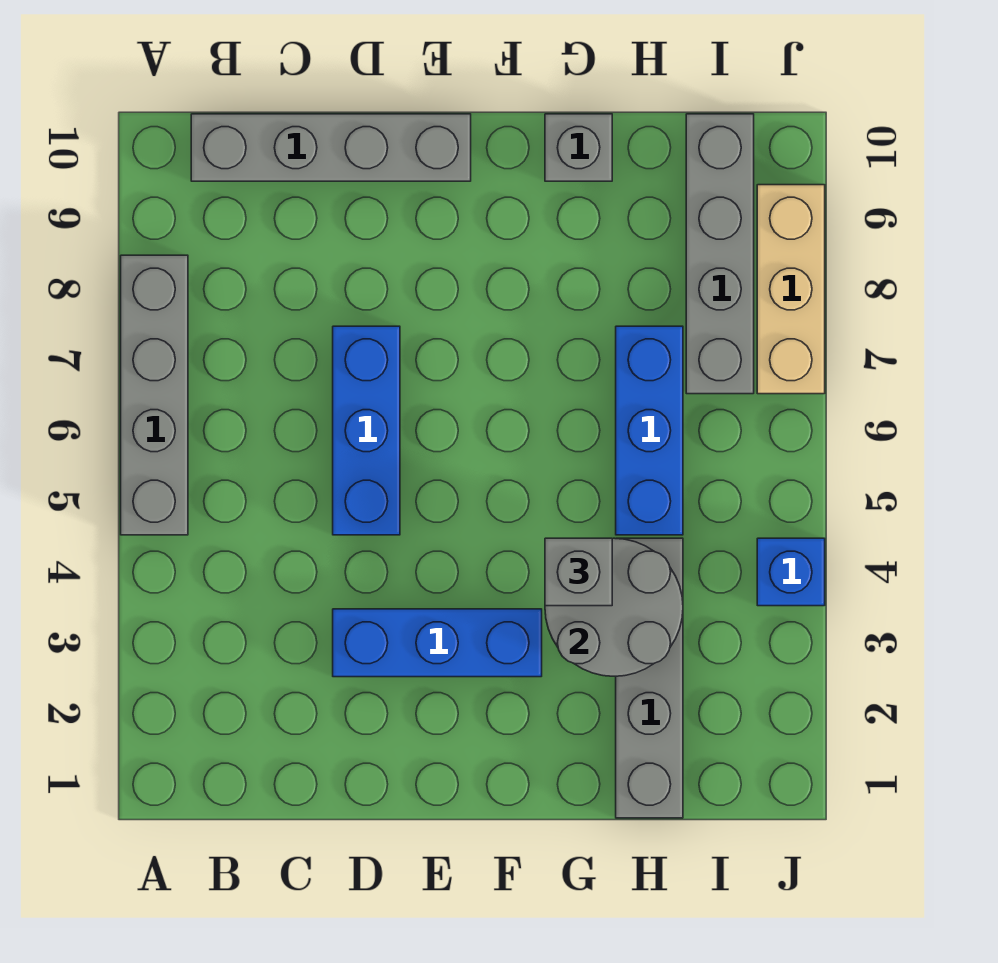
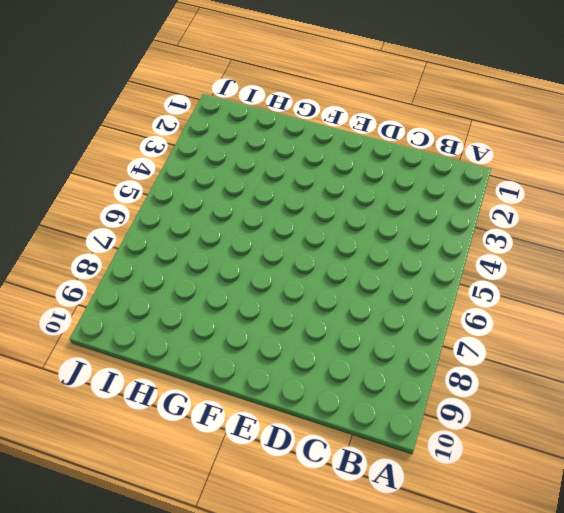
none -> grey brick A5:A8 level 1
none -> grey brick B10:E10 level 1
none -> blue brick D3:F3 level 1

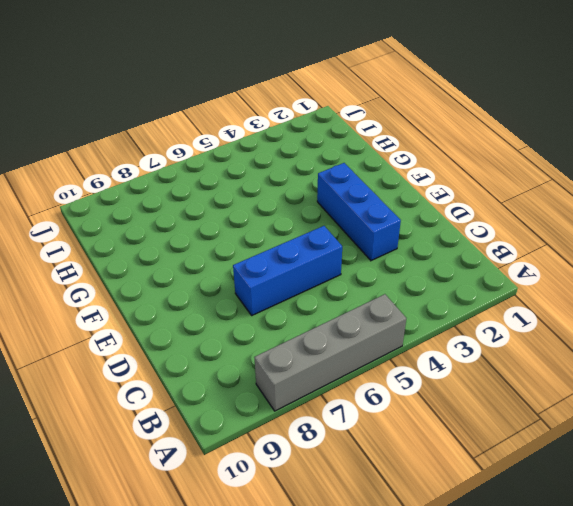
none -> grey brick B10:E10 level 1
none -> grey brick G10 level 1
none -> grey brick H1:H4 level 1

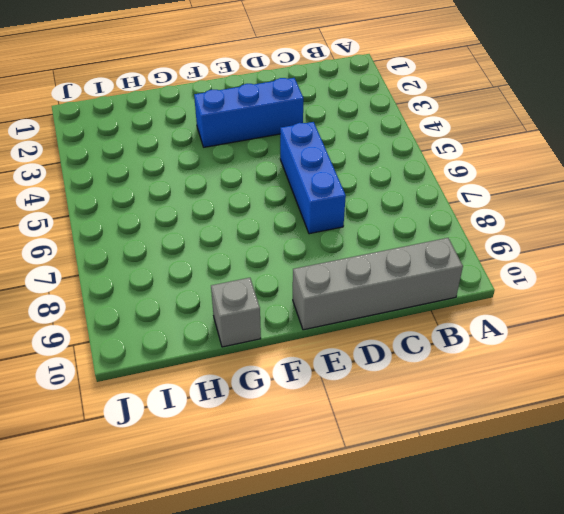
none -> grey brick A5:A8 level 1
none -> grey brick H1:H4 level 1
none -> blue brick H5:H7 level 1

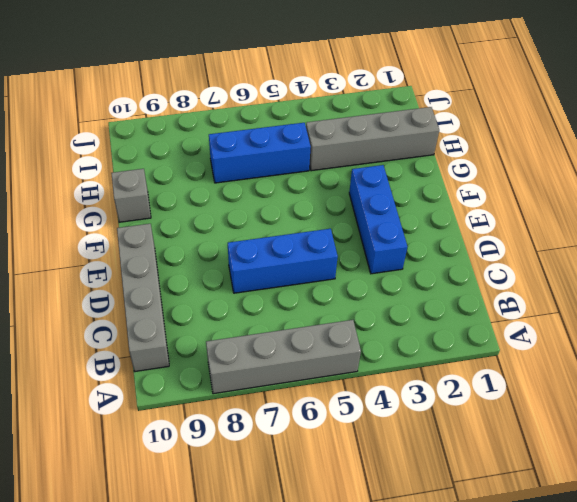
none -> grey brick I7:I10 level 1
none -> blue brick J4 level 1
none -> tan brick J7:J9 level 1

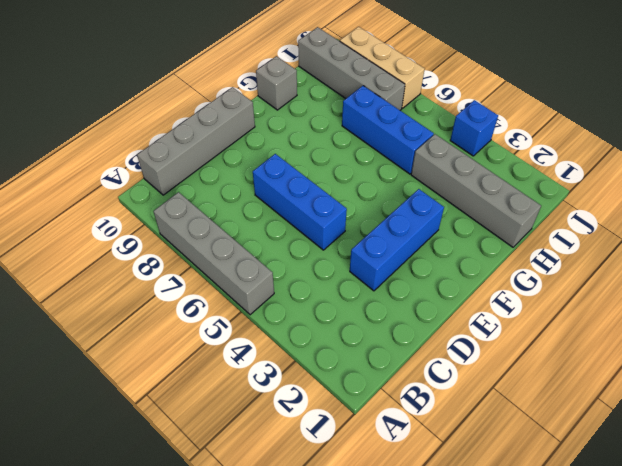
none -> grey round brick G3:H4 level 2
none -> grey brick G4 level 3

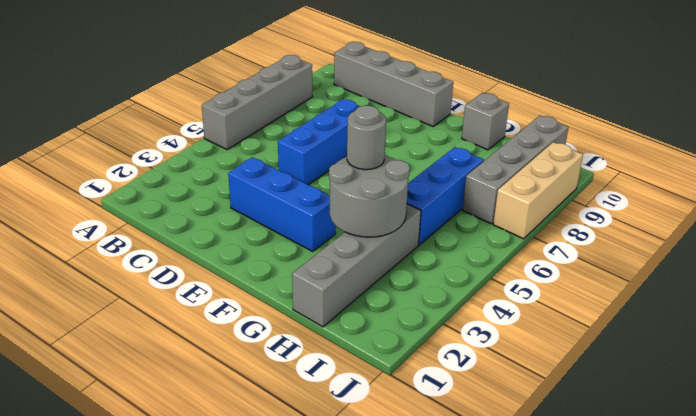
grey round brick G4 level 3 -> grey brick G4 level 3
none -> blue brick J4 level 1

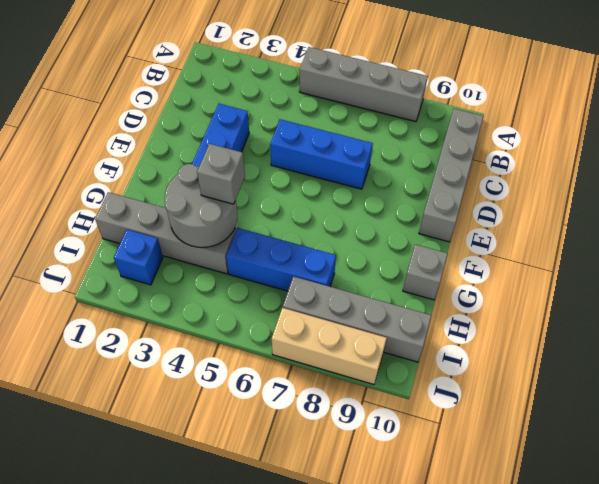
blue brick I2 level 1 -> blue brick J4 level 1

